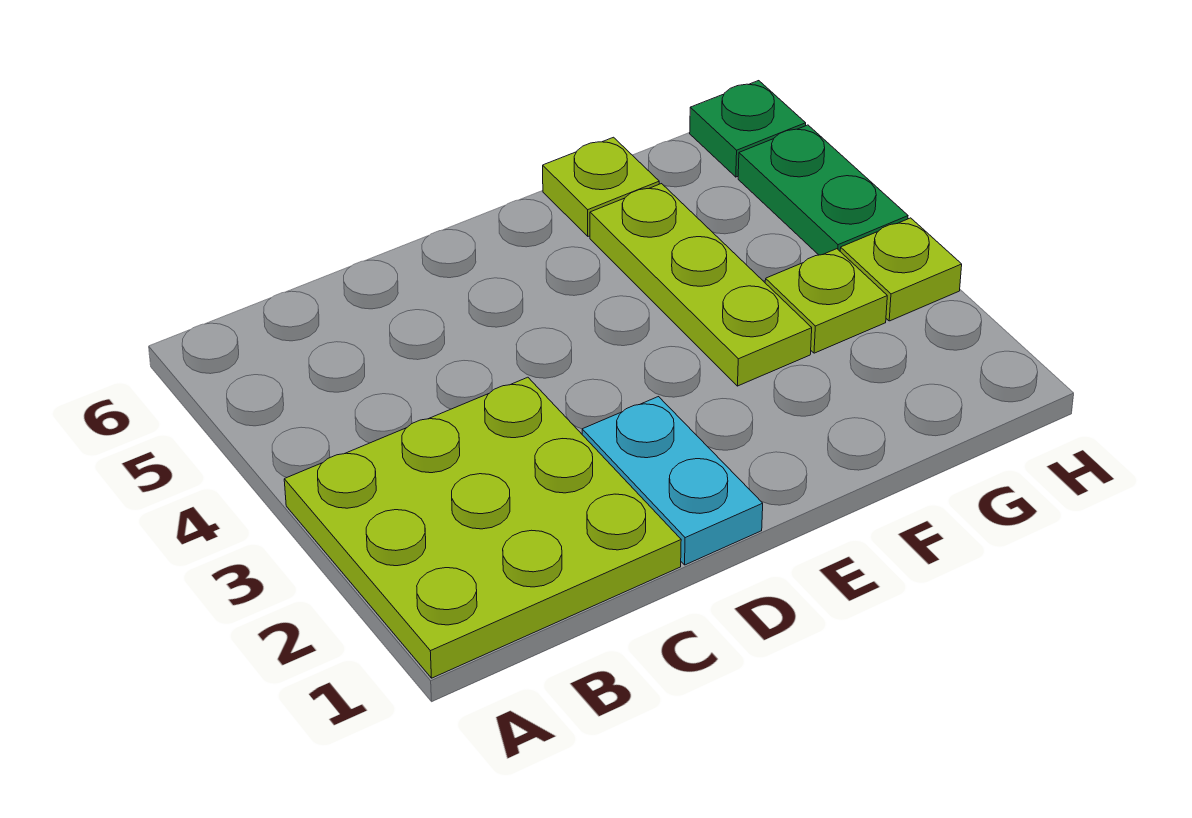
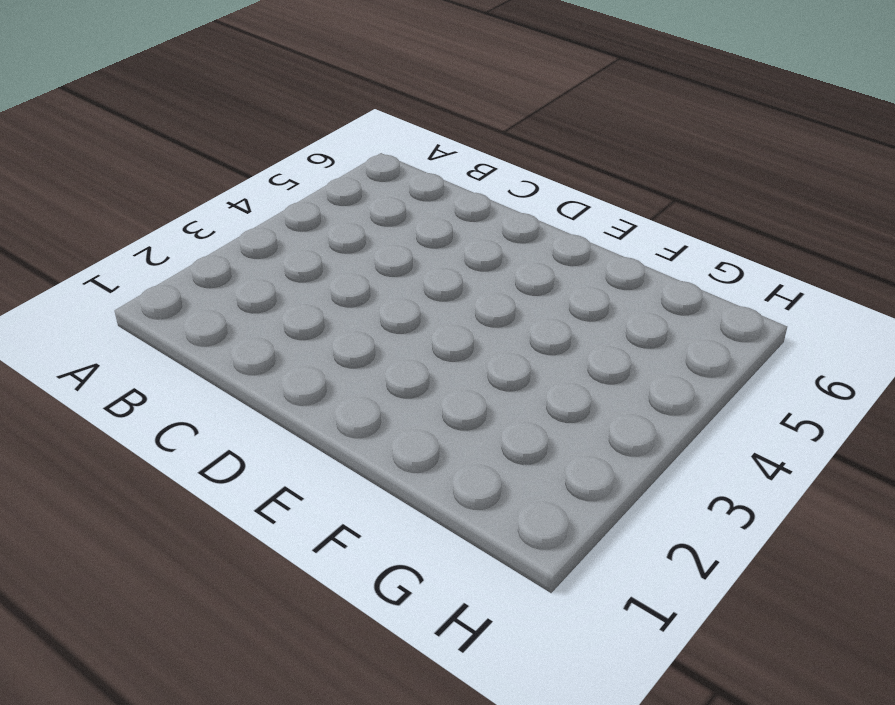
none -> lime plate A1:C3 level 1
none -> cyan plate D1:D2 level 1

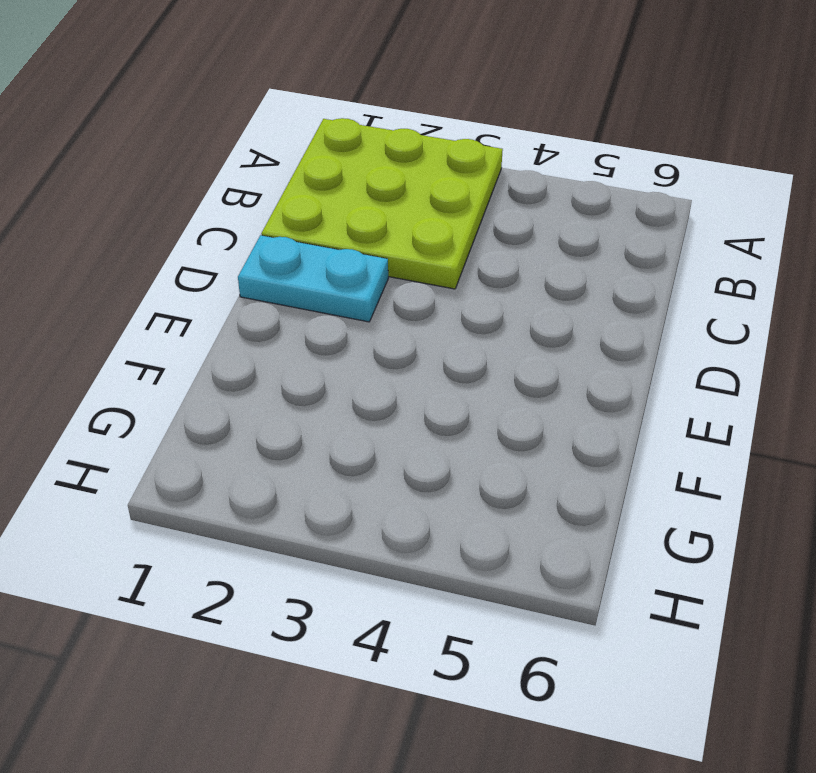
none -> lime plate F3:F5 level 1
none -> lime plate F6 level 1

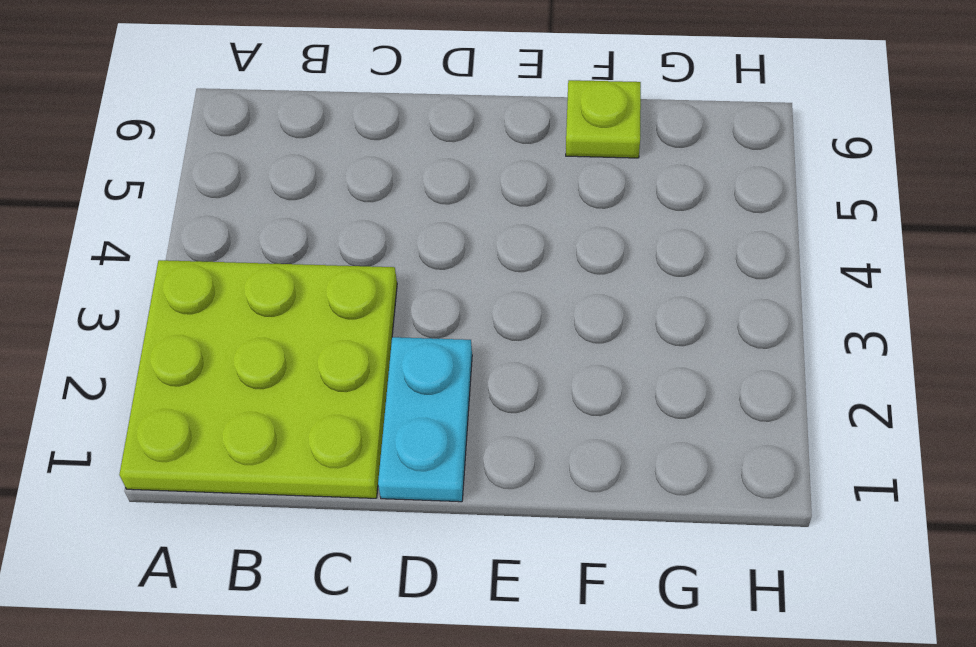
none -> lime plate F3:F5 level 1
none -> lime plate G3 level 1

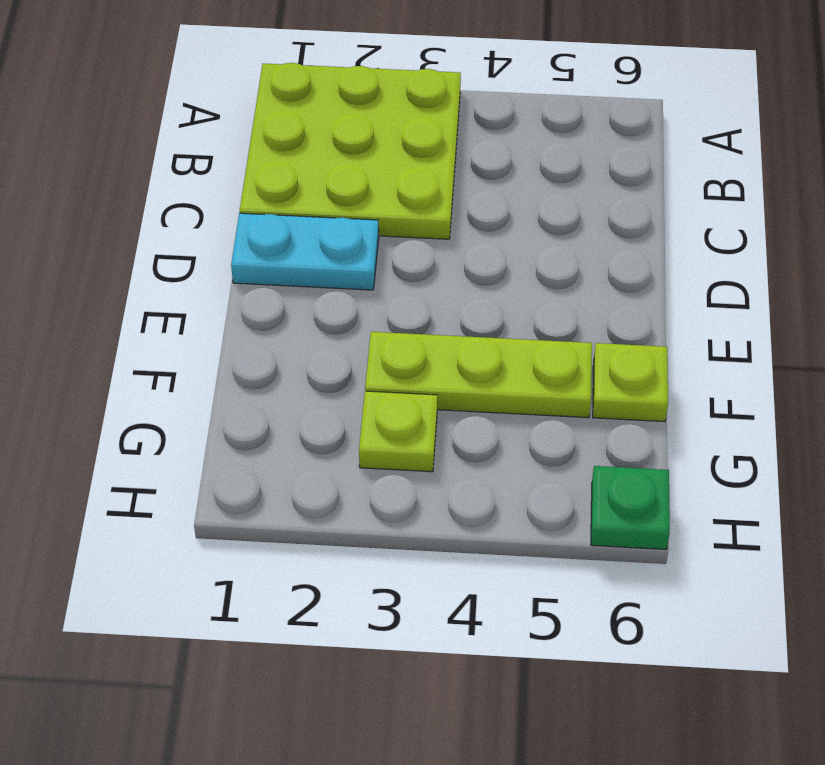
none -> lime plate H3 level 1
none -> green plate H4:H5 level 1

